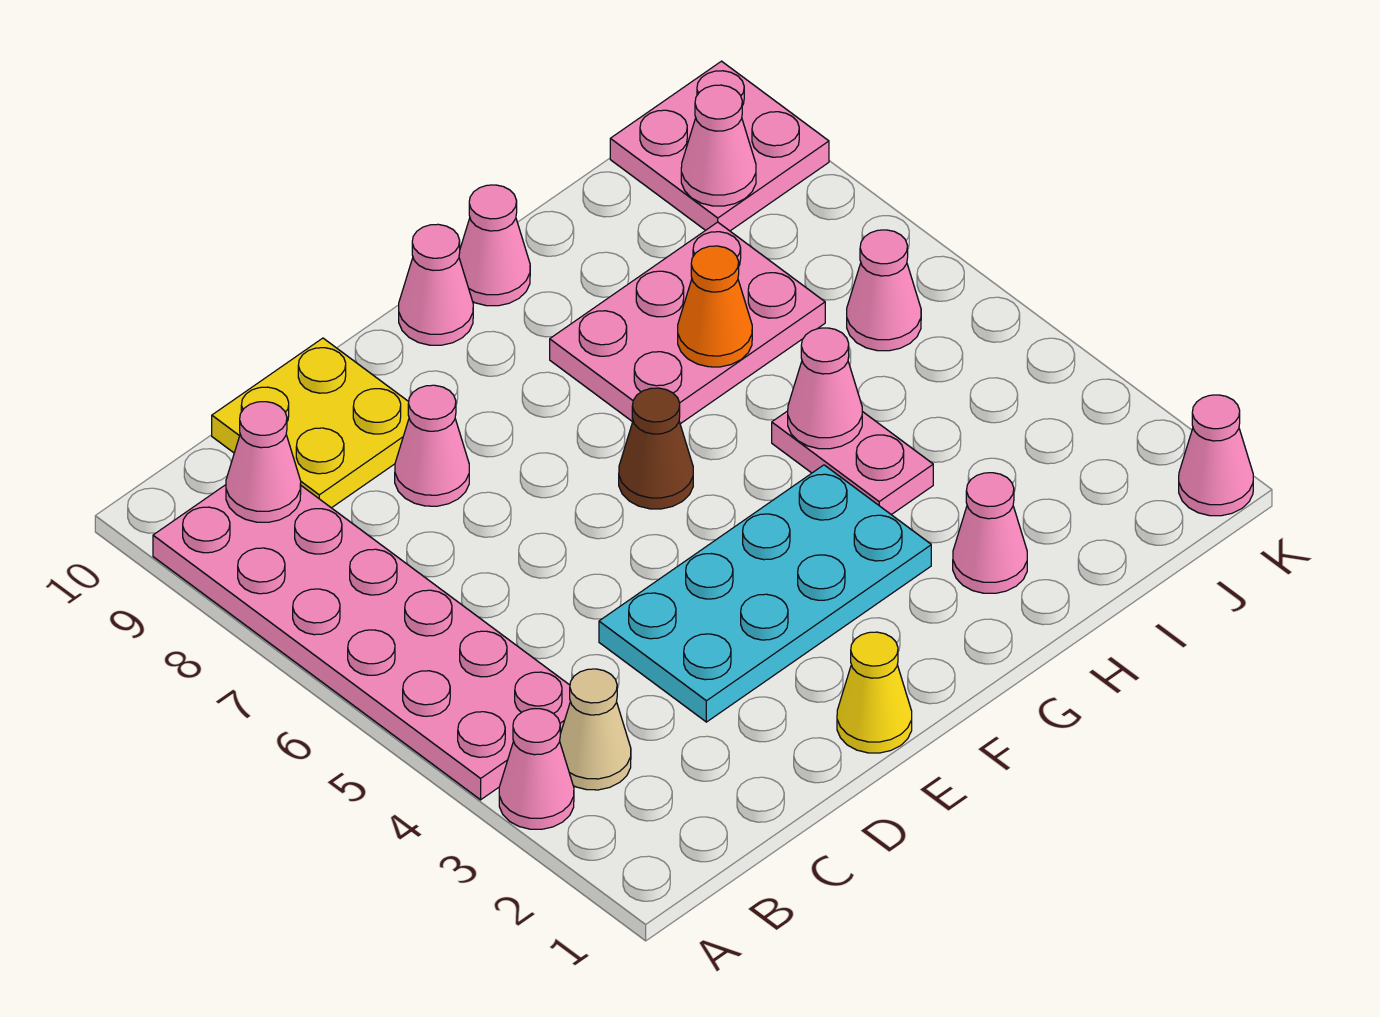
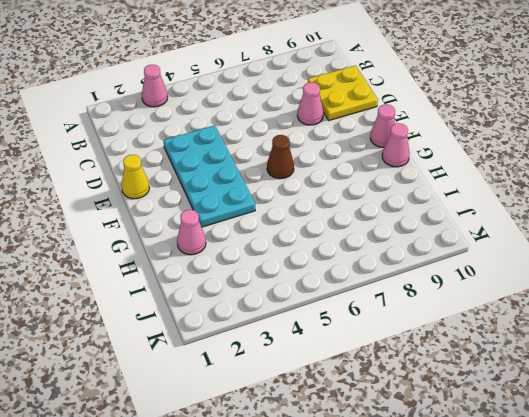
none -> pink plate A4:B9 level 1
none -> tan cone B3 level 1
none -> pink plate G7:I8 level 1

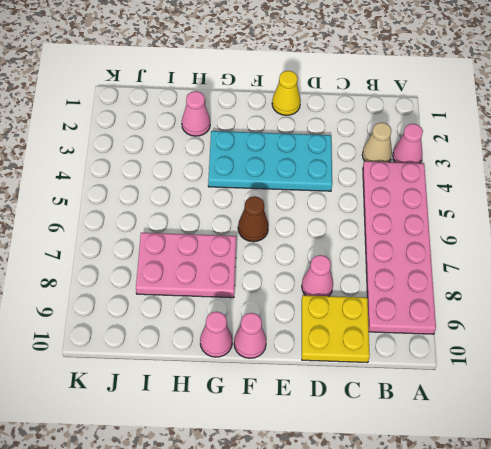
none -> pink plate H4:H5 level 1
none -> pink cone J6 level 1
none -> pink plate J9:K10 level 1

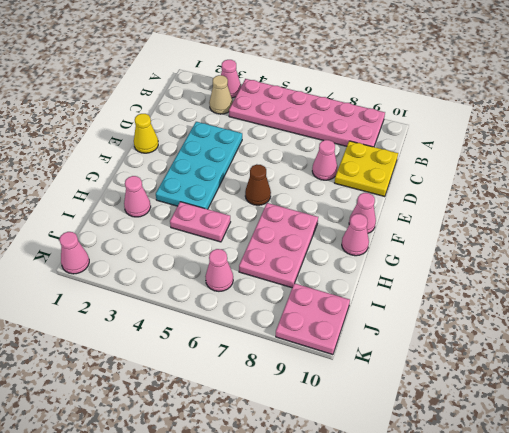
none -> pink cone B9 level 2
none -> pink cone H5 level 2
none -> orange cone H7 level 2

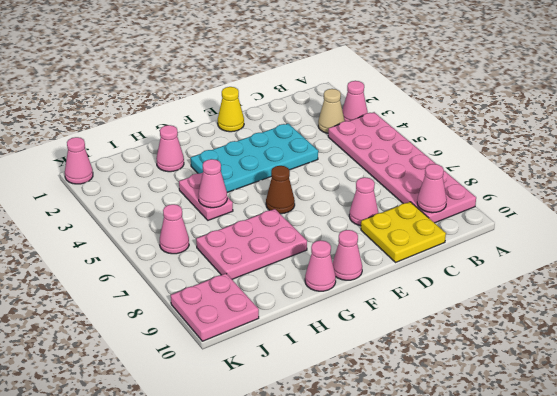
none -> orange cone H7 level 2
none -> pink cone J9 level 2

